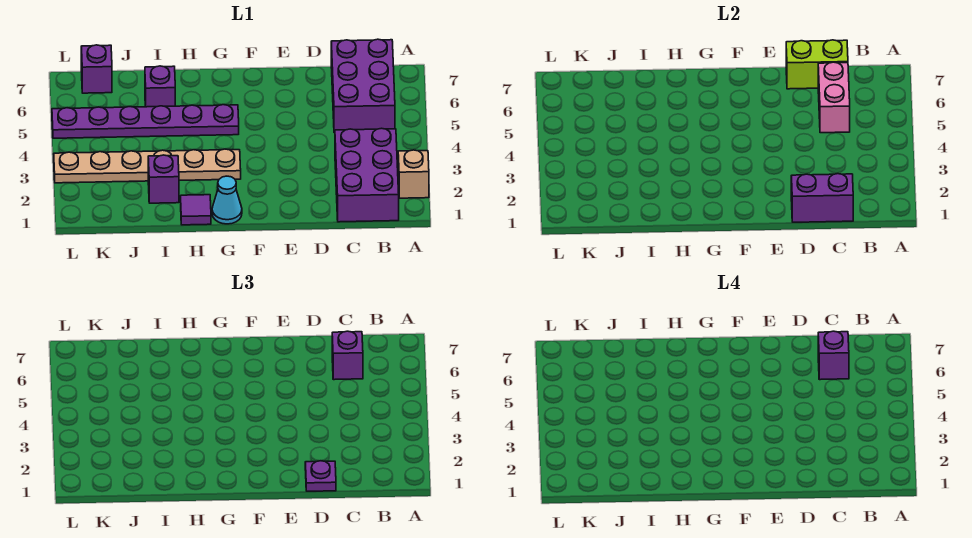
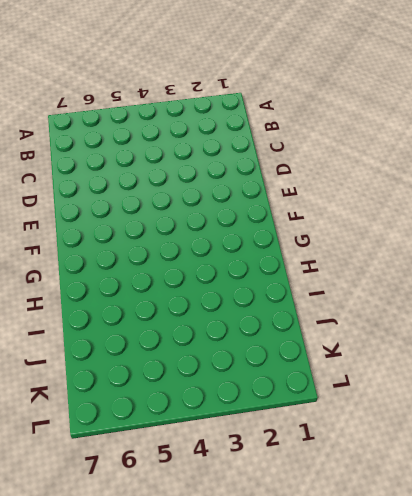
none -> tan brick A2 level 1
none -> purple brick B1:C3 level 1
none -> purple brick B5:C7 level 1

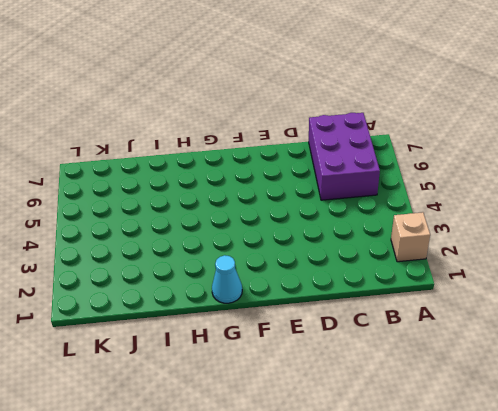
none -> purple brick B1:C3 level 1
none -> tan plate G3:L3 level 1
none -> purple plate G5:L5 level 1

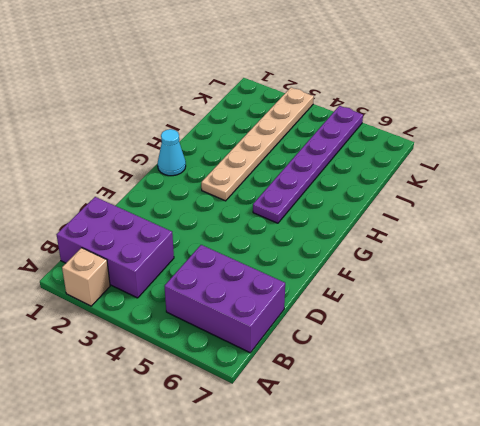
none -> purple tile H1 level 1
none -> purple brick I2 level 1
none -> purple brick I6 level 1

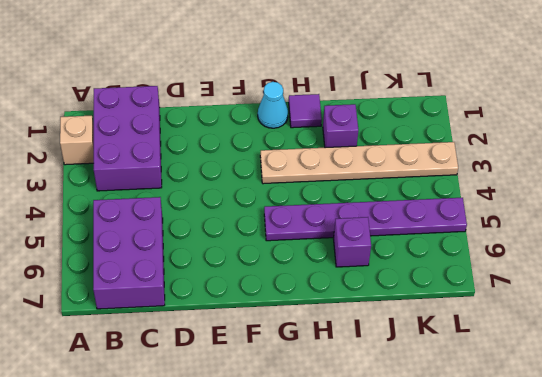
none -> purple brick K7 level 1
none -> purple brick C1:D1 level 2
none -> pink brick C5:C6 level 2

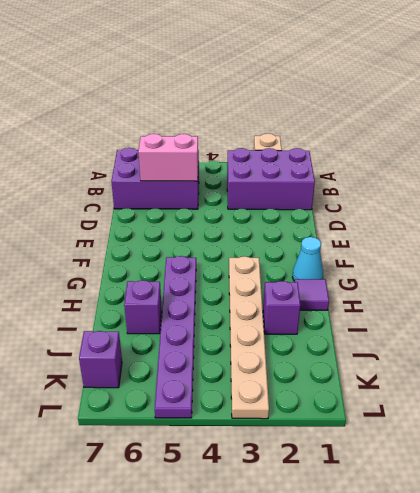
none -> purple brick C1:D1 level 2
none -> lime brick C7:D7 level 2
none -> purple brick C6 level 3

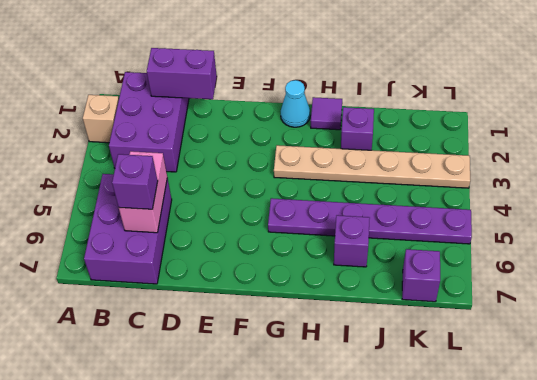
none -> lime brick C7:D7 level 2
none -> purple plate D1 level 3
none -> purple brick C6 level 4

